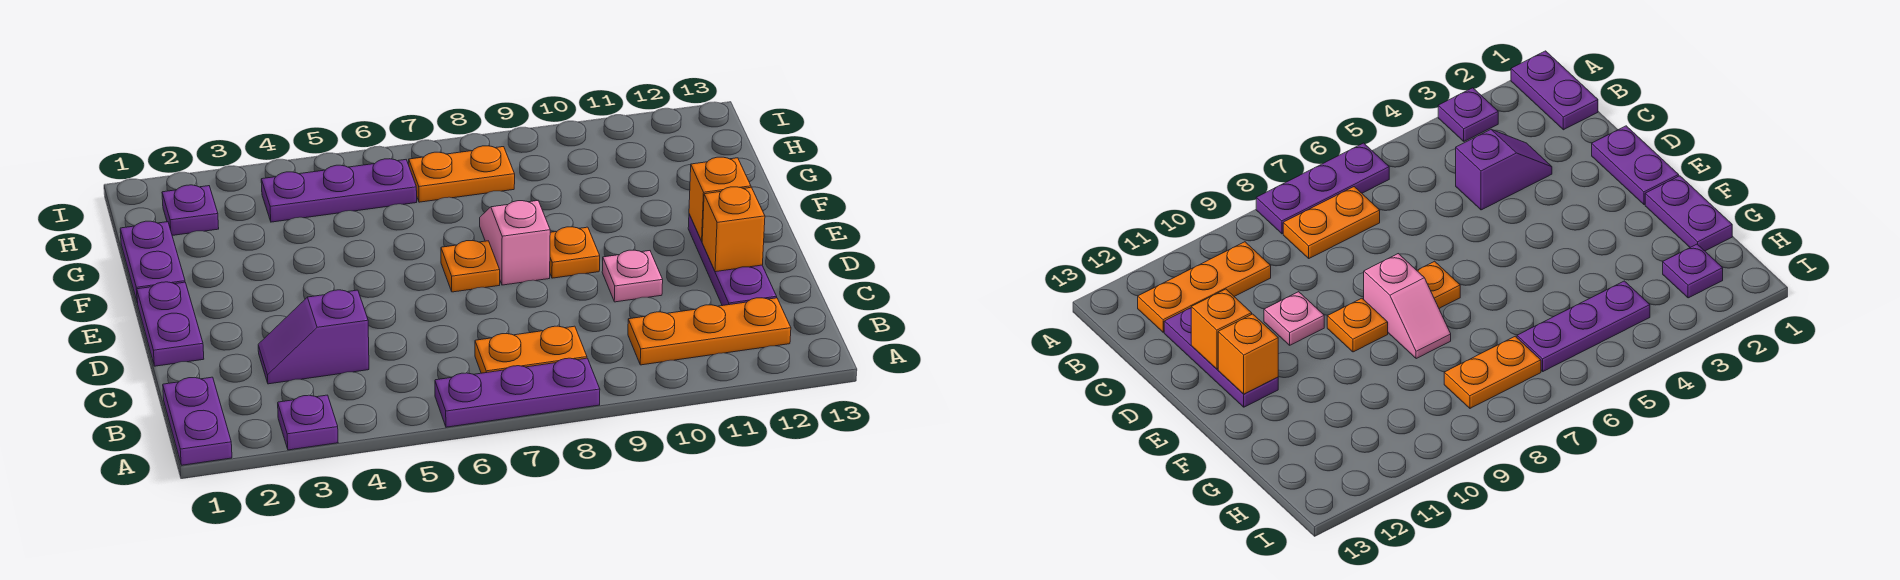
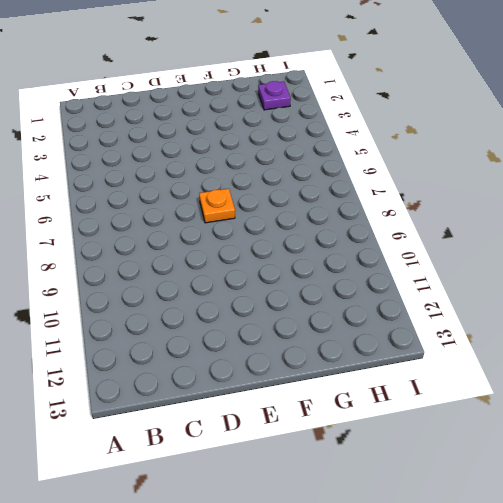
none -> purple plate A1:B1 level 1
none -> purple plate A3 level 1
none -> purple plate A6:A8 level 1

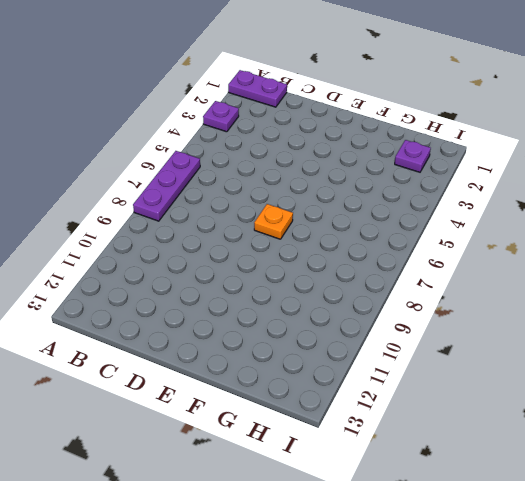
none -> orange plate B7:B8 level 1
none -> orange plate B10:B12 level 1
none -> purple slope C3:C4 level 1 top 4

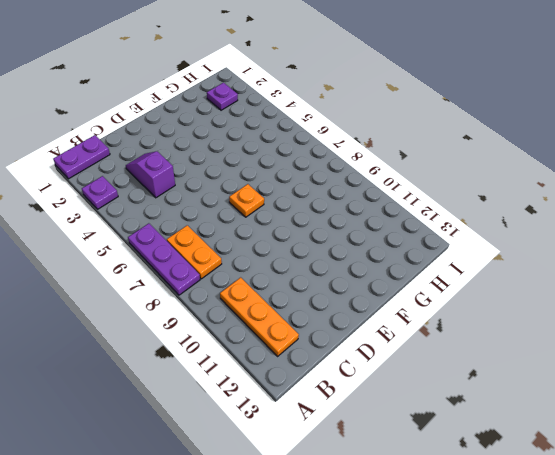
none -> purple plate C12:E12 level 1
none -> purple plate D1:E1 level 1
none -> pink plate D10 level 1

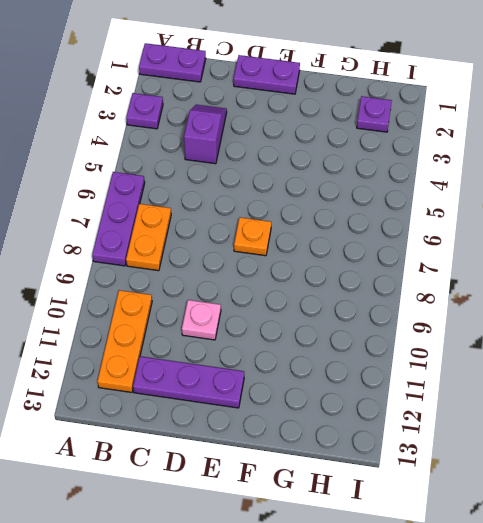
none -> pink slope E8:F8 level 1 top E
none -> orange plate E9 level 1
none -> purple plate F1:G1 level 1

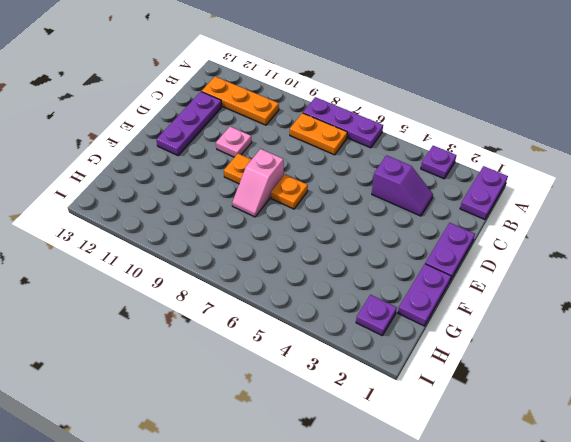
none -> purple plate H4:H6 level 1
none -> orange plate H7:H8 level 1
none -> orange brick D12 level 2

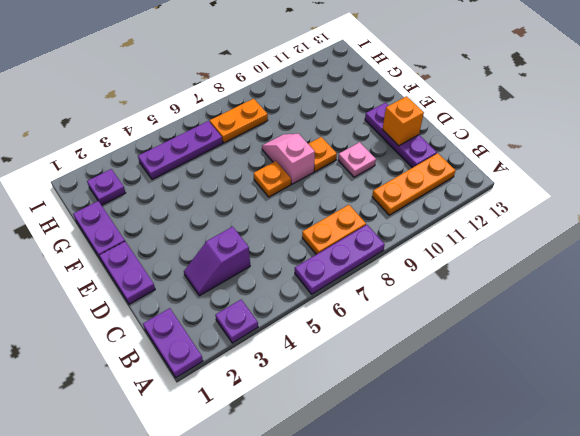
none -> orange brick E12 level 2

